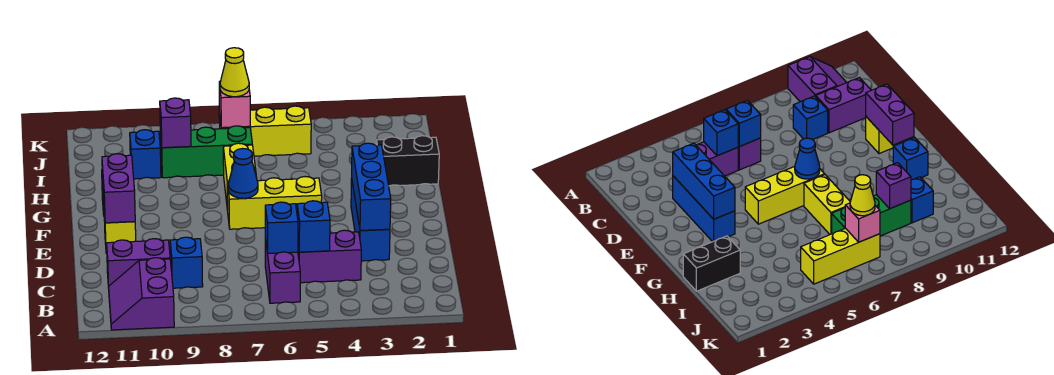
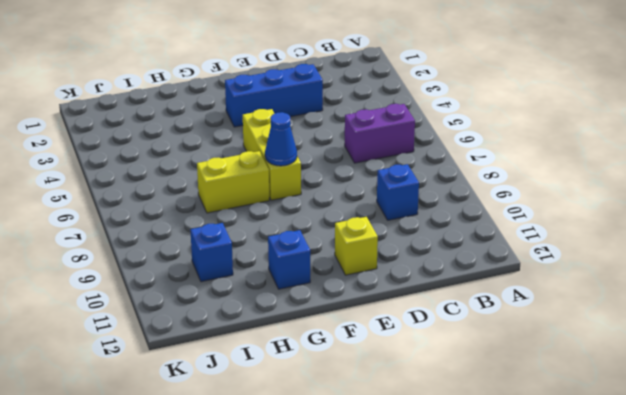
none -> purple slope A10:B11 level 1 top 10
none -> purple brick C4:C5 level 1
none -> purple brick C10:C11 level 1

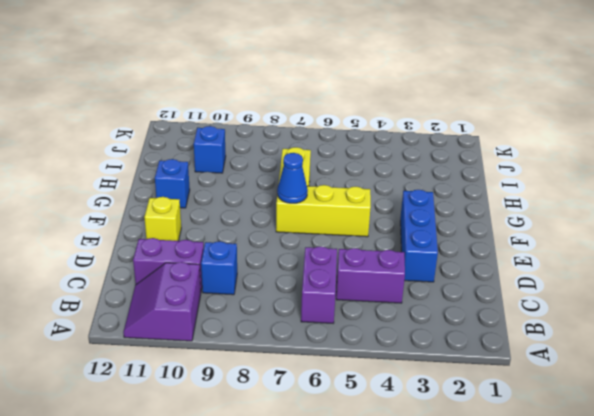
none -> black brick H1:H2 level 1
none -> green brick I7:I9 level 1
none -> yellow brick J5:J7 level 1

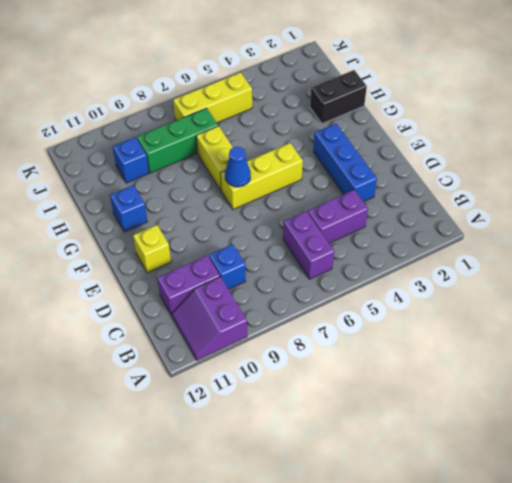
none -> blue brick C5 level 2
none -> blue brick C6 level 2
none -> blue brick D3:F3 level 2

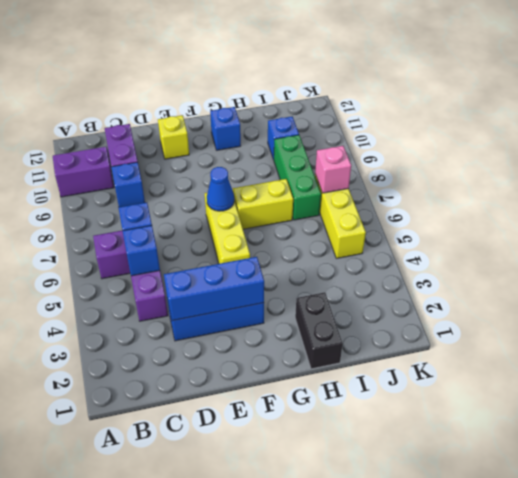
none -> purple brick E11:F11 level 2
none -> purple brick I9 level 2
none -> yellow cone J7 level 3

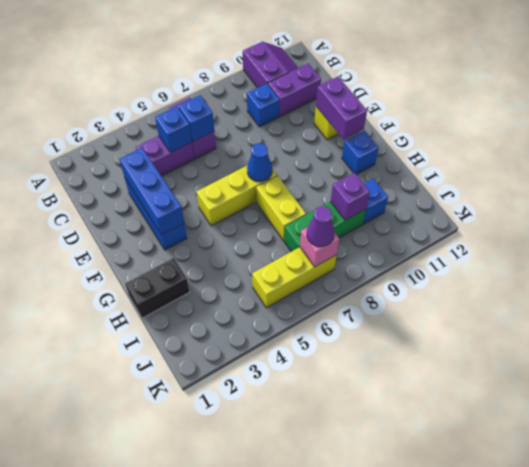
purple cone J7 level 3 -> yellow cone J7 level 3

